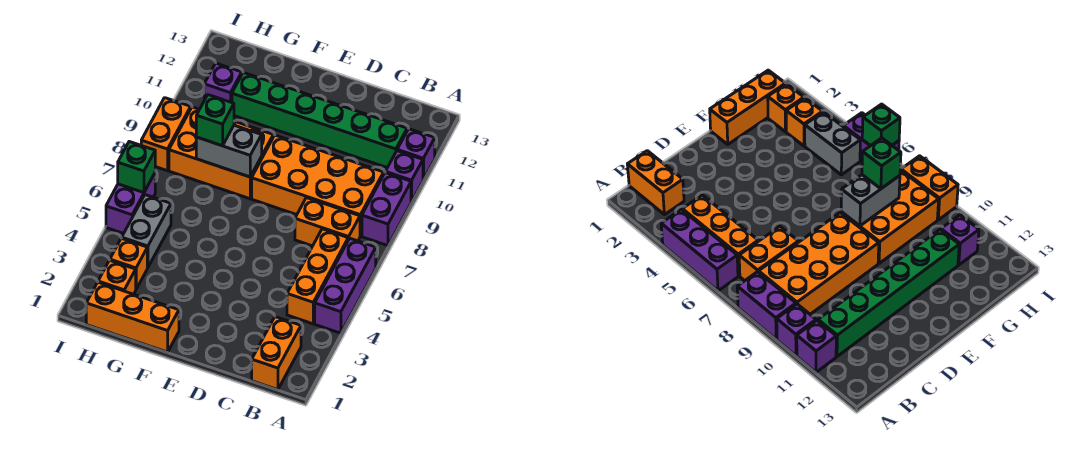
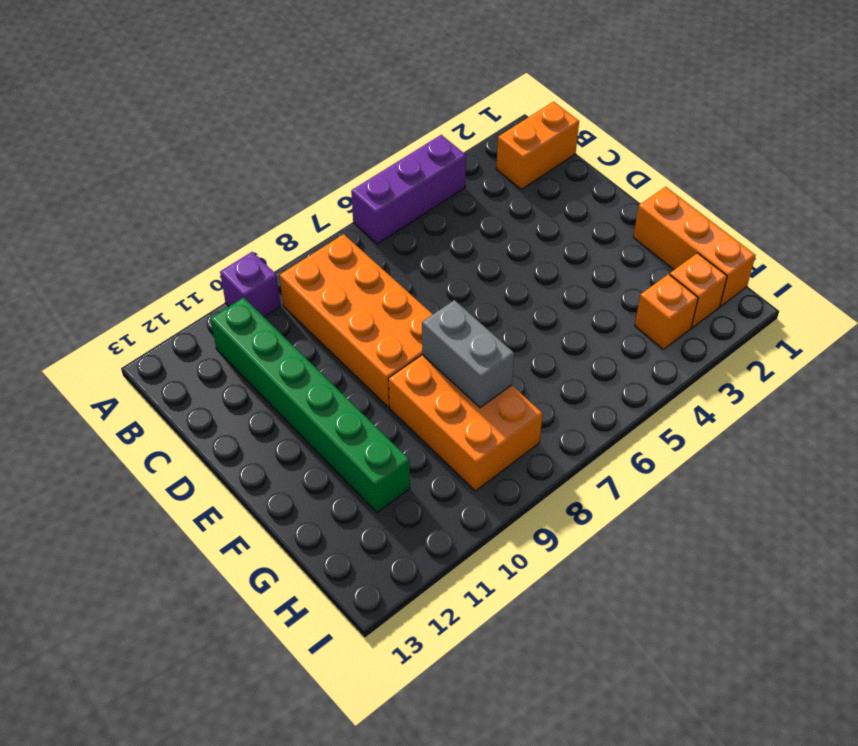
none -> purple brick A8:A9 level 1
none -> purple brick A11 level 1
none -> orange brick B4:B6 level 1

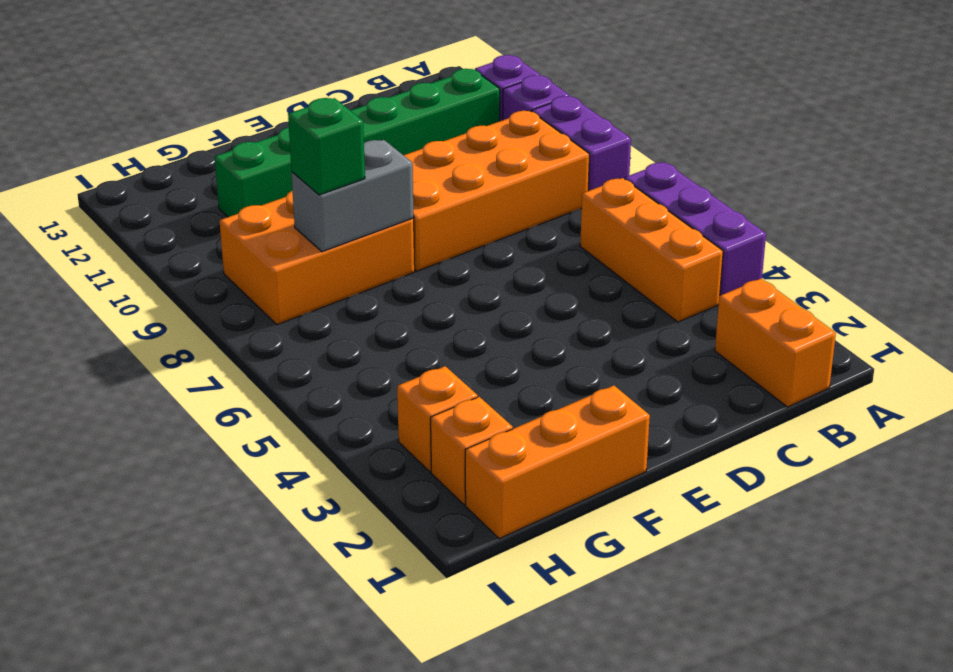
none -> orange brick B7:C7 level 1
none -> grey brick H4:H5 level 1
none -> purple brick H11 level 1

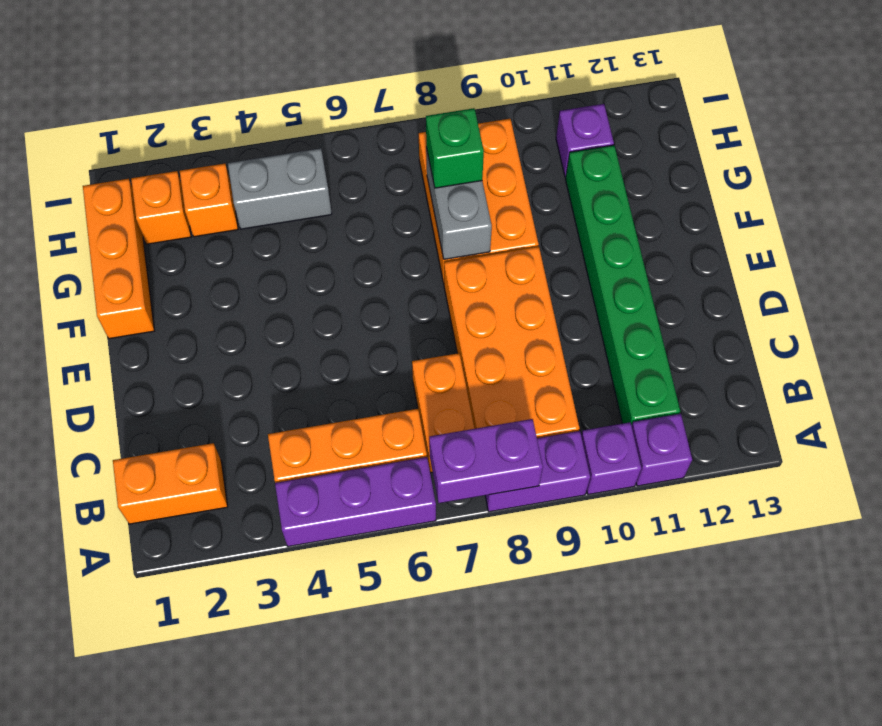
purple brick A7:A8 level 2 -> purple brick I5:I6 level 1
none -> orange brick I8:I9 level 1
none -> green brick I6 level 2

